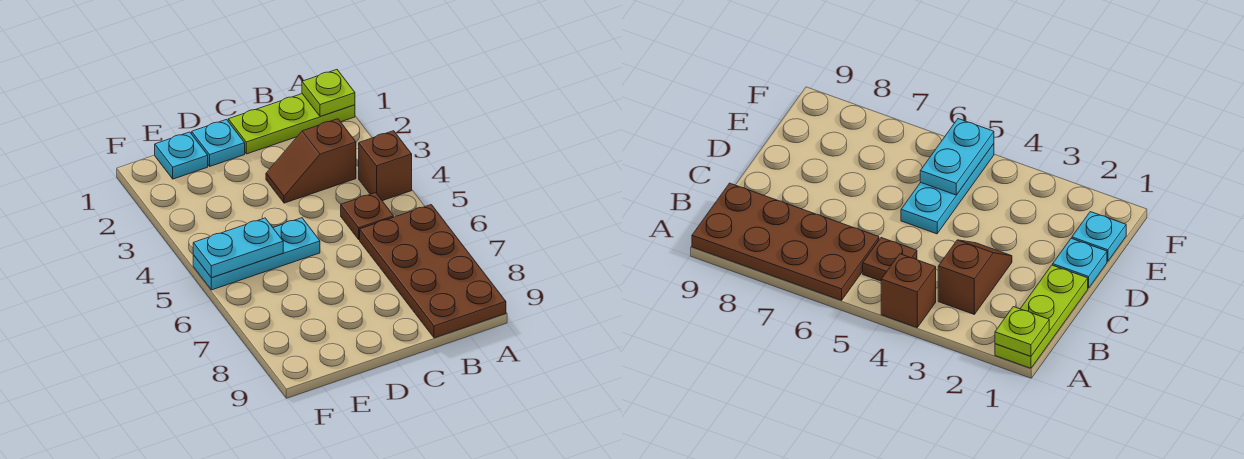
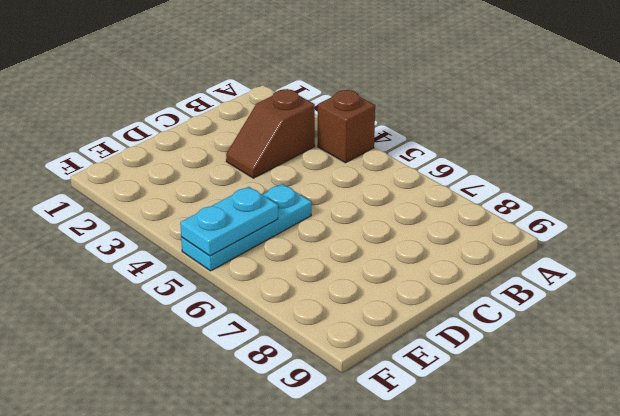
none -> lime plate A1:C1 level 1
none -> brown plate A6:B9 level 1

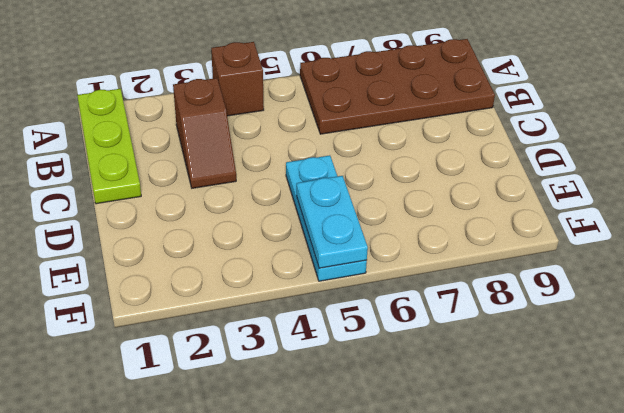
none -> brown plate B5 level 1
none -> cyan plate D1 level 1

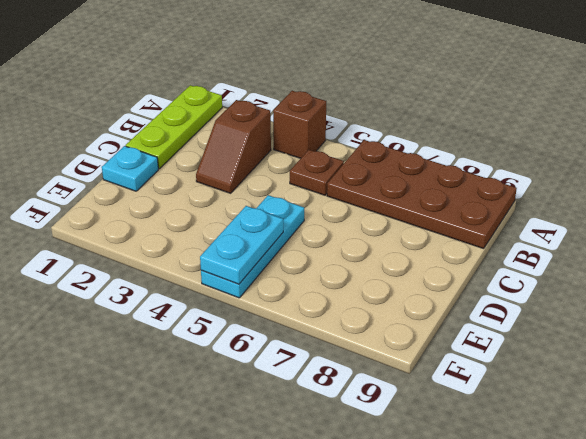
none -> cyan plate E1 level 1
none -> lime plate A1 level 2

